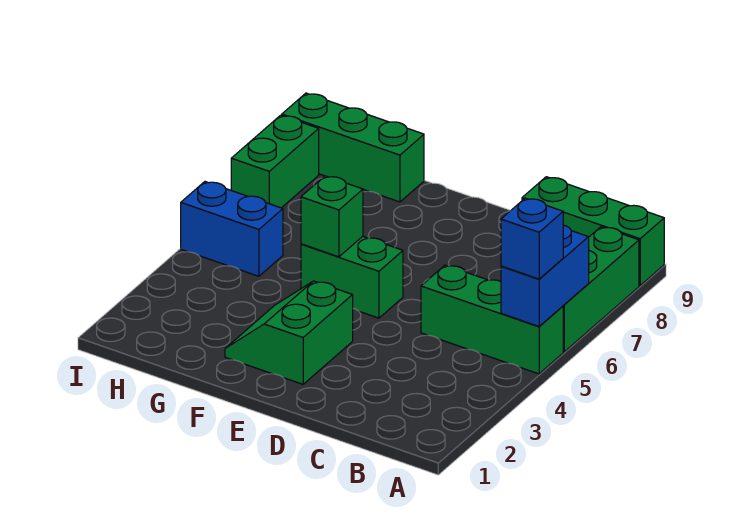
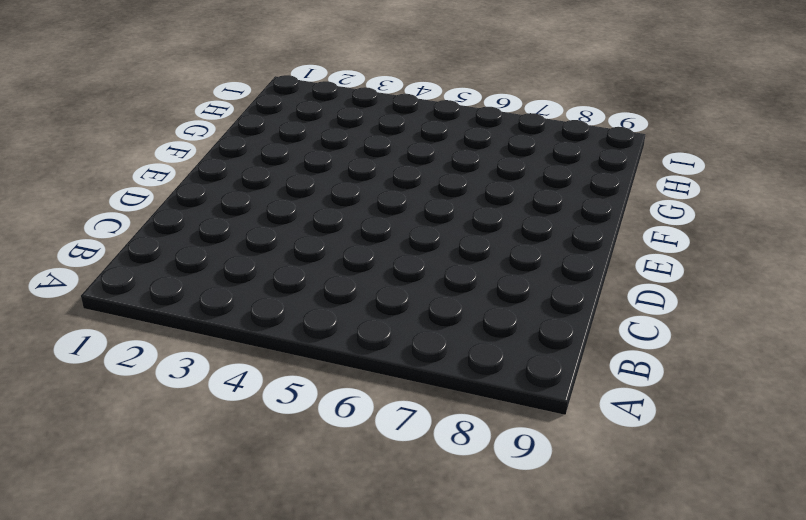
none -> green brick A5:C5 level 1
none -> green brick A6:A8 level 1

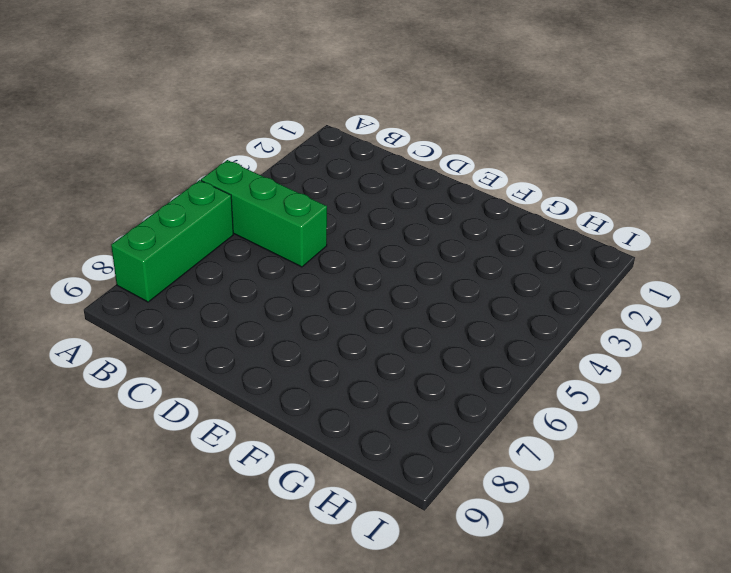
none -> green brick A9:C9 level 1
none -> green slope E2:F3 level 1 top E

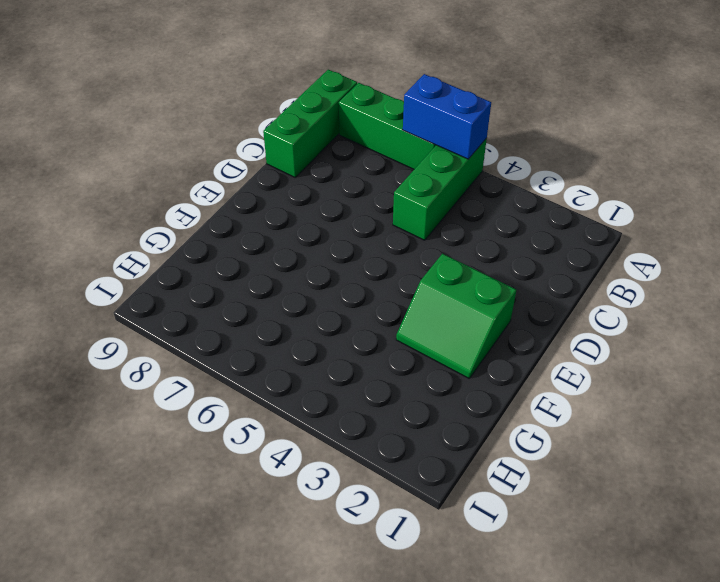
none -> green brick E5:F5 level 1
none -> green brick G9:I9 level 1

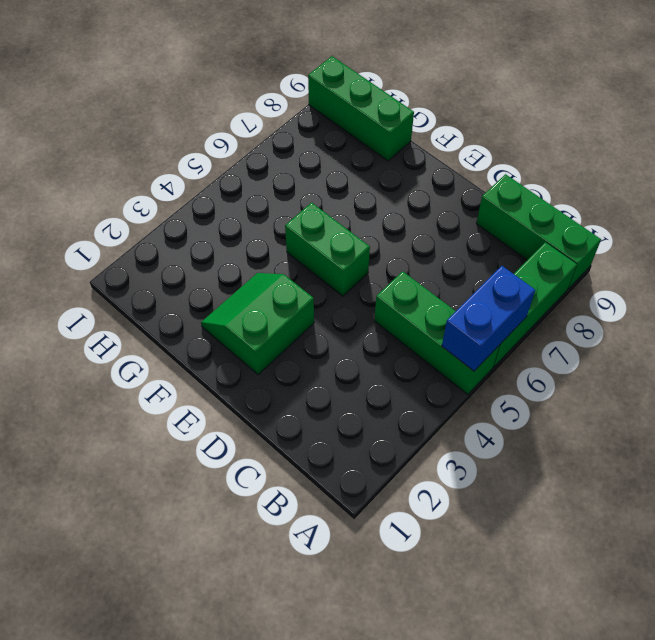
none -> blue brick H5:I5 level 1
none -> green brick I7:I8 level 1

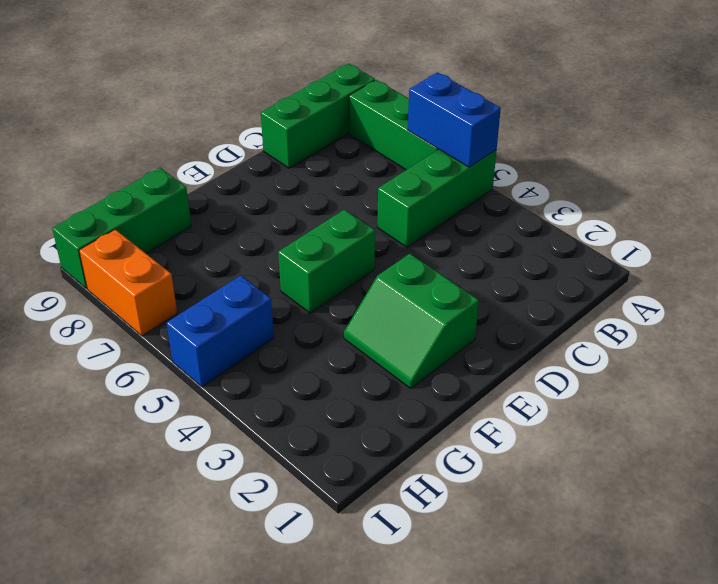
orange brick I7:I8 level 1 -> green brick I7:I8 level 1
none -> green brick F5 level 2
none -> blue brick A5 level 3

